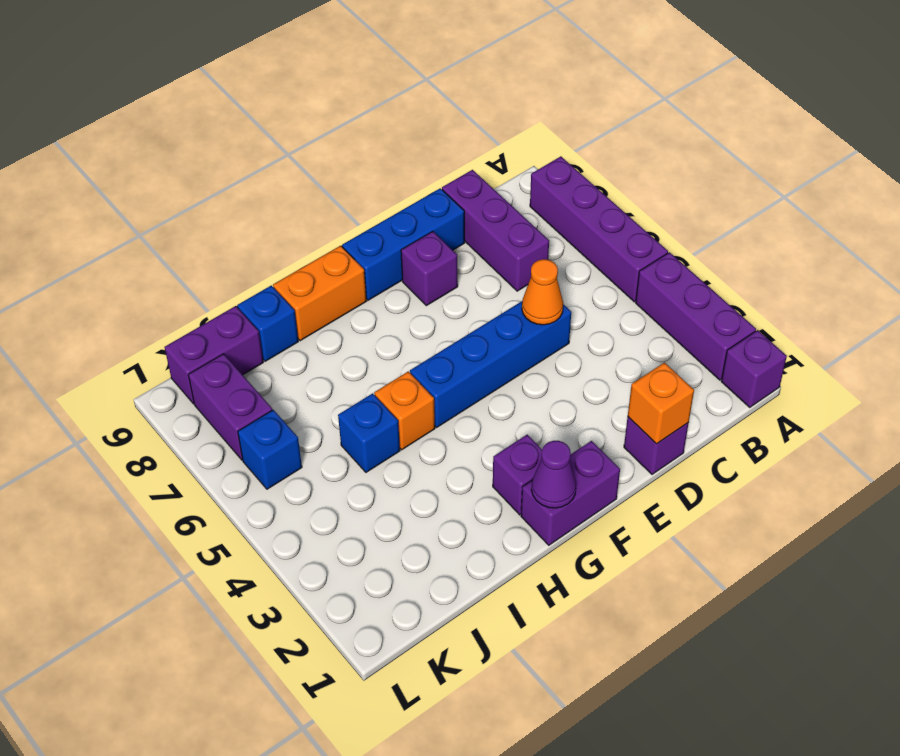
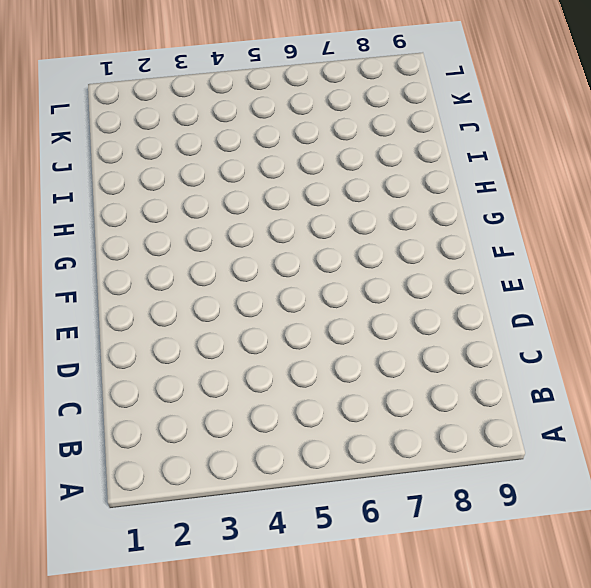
none -> purple brick A1 level 1
none -> purple brick A2:A4 level 1
none -> purple brick A5:A8 level 1

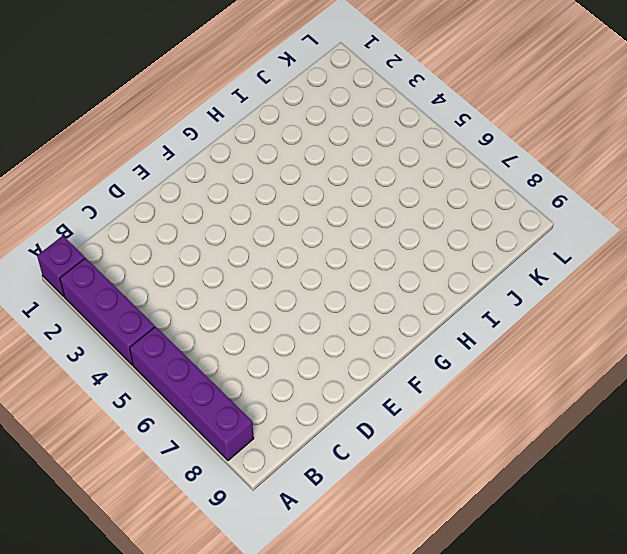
none -> purple brick C7:C9 level 1
none -> purple brick D1 level 1
none -> blue brick D5:G5 level 1

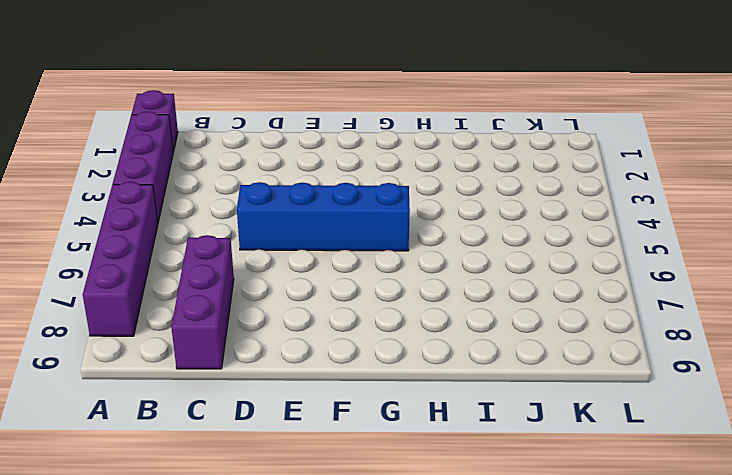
none -> purple brick D1 level 1
none -> blue brick D9:F9 level 1
none -> purple brick E8 level 1

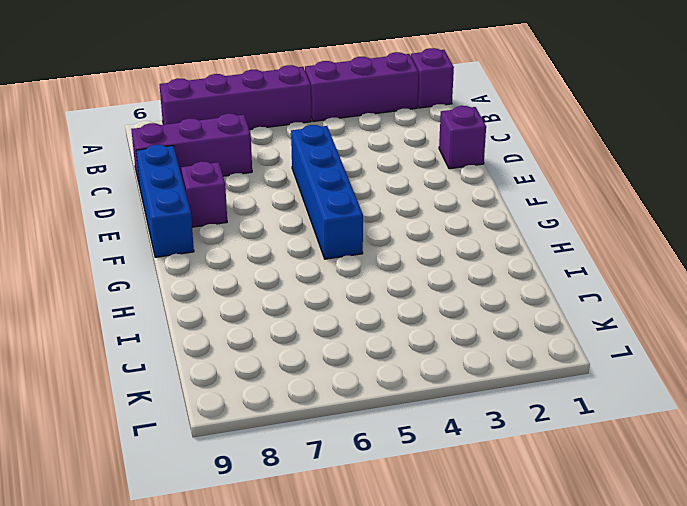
none -> purple brick F1:G1 level 1
none -> purple brick G2 level 1
none -> orange brick G9:H9 level 1

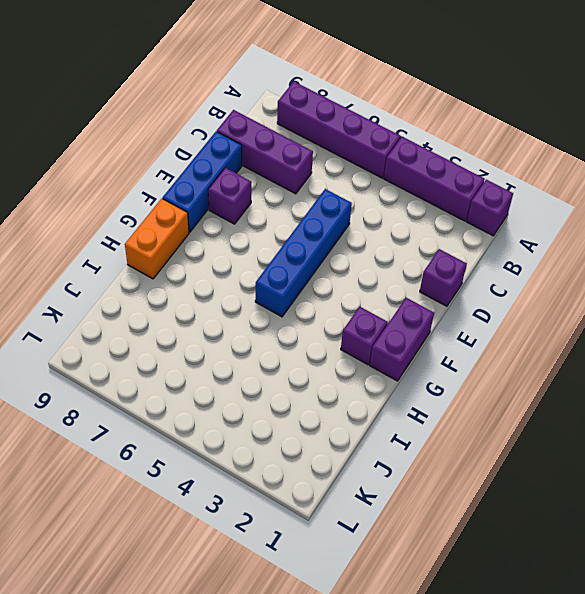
none -> orange brick H5 level 1
none -> blue brick I5 level 1
none -> blue brick I9 level 1

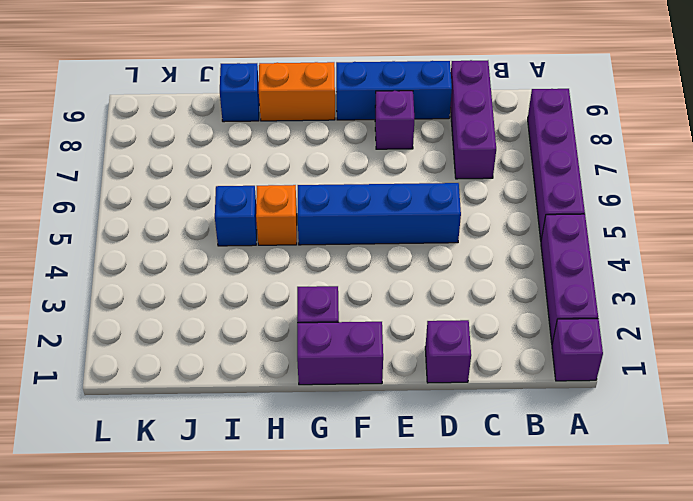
none -> purple brick J9:K9 level 1
none -> blue brick K6 level 1
none -> purple brick K7:K8 level 1

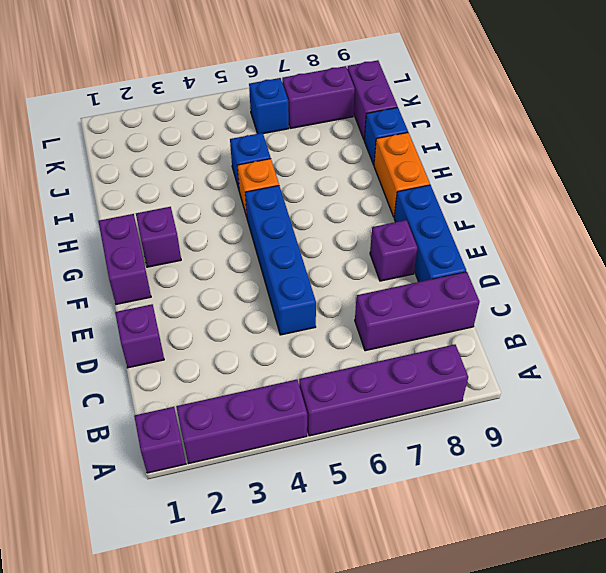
none -> orange brick D1 level 2
none -> orange cone D5 level 2
none -> purple cone G1 level 2

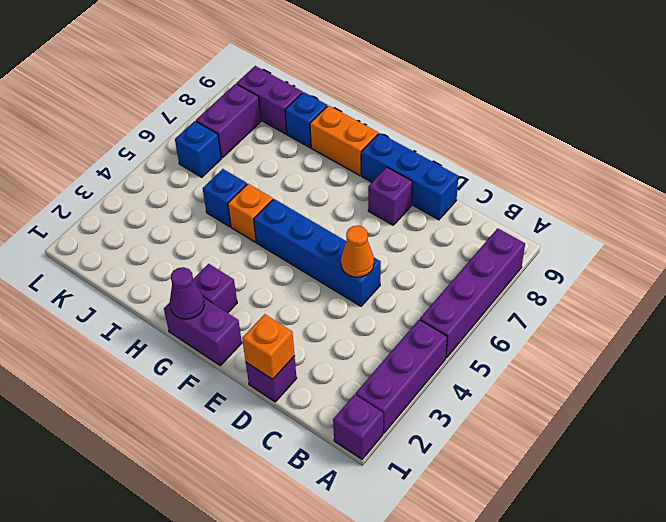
none -> purple brick C7:C9 level 1

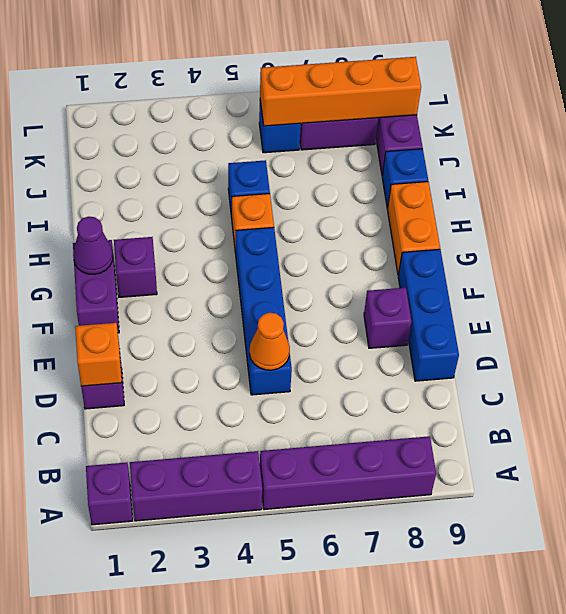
orange brick K6:K9 level 2 -> none
none -> purple brick C7:C9 level 1

